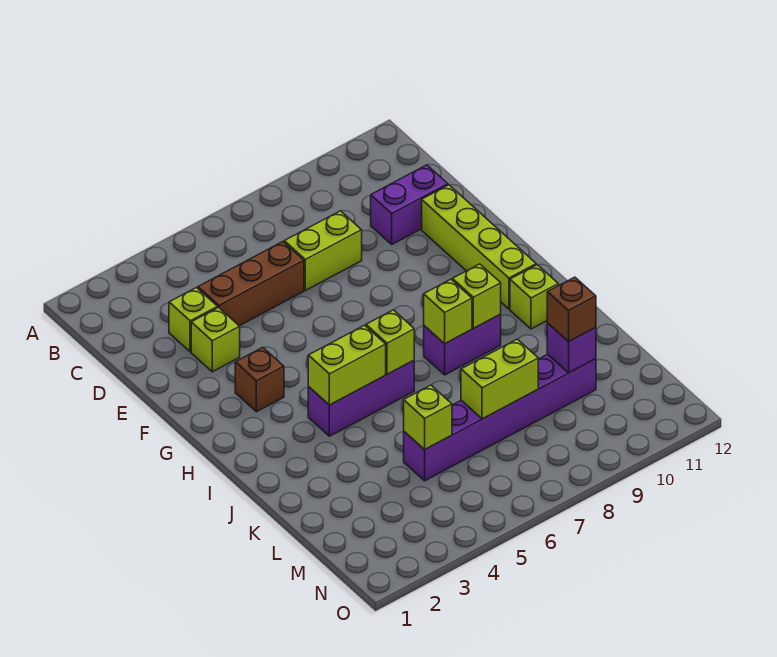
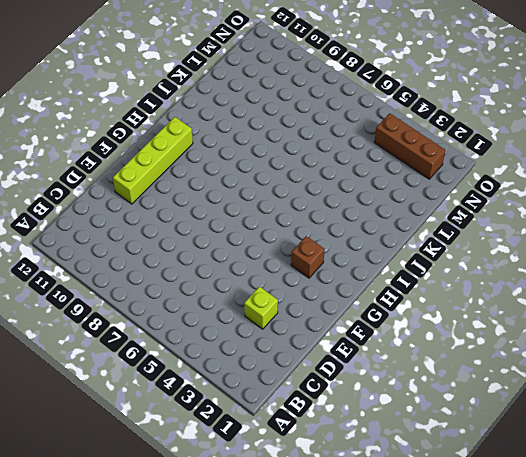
brown brick N2:N4 level 1 -> brown brick D4:D6 level 1
none -> lime brick D7:D8 level 1
none -> purple brick D10:D11 level 1
none -> lime brick E3 level 1

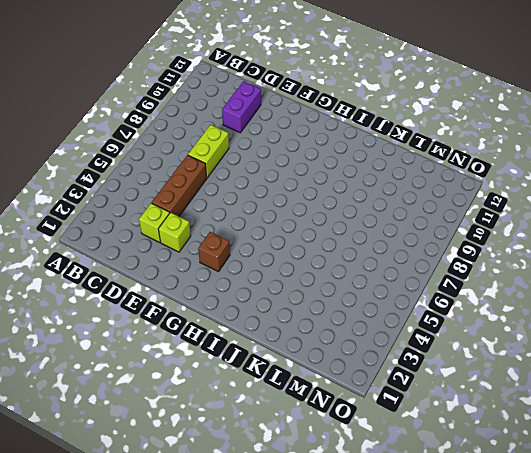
none -> lime brick E11:H11 level 1
none -> purple brick I4:I6 level 1
none -> purple brick I8:I9 level 1

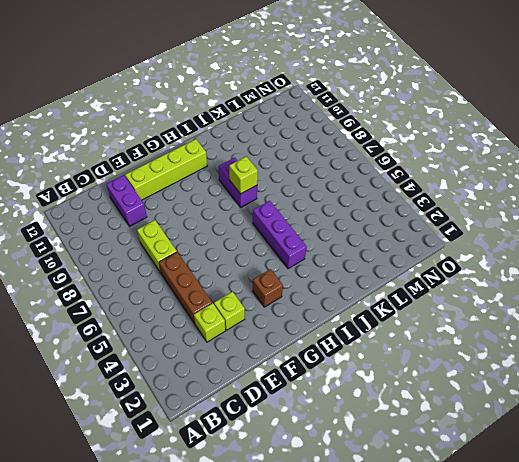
none -> lime brick I11 level 1
none -> purple brick L5:L10 level 1
none -> lime brick I4:I5 level 2

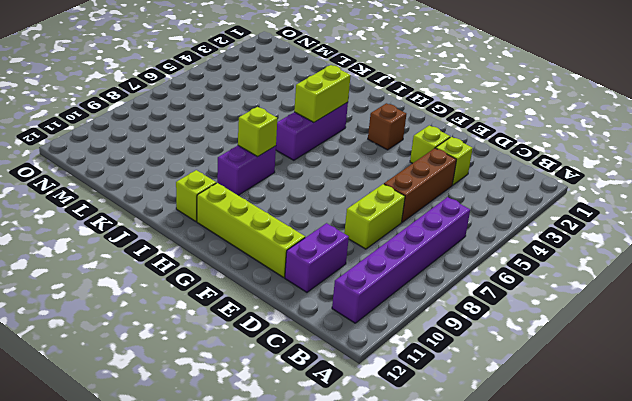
purple brick B6:B11 level 1 -> purple brick L5:L10 level 1
none -> lime brick I6 level 2
none -> lime brick I9 level 2
none -> lime brick L5 level 2

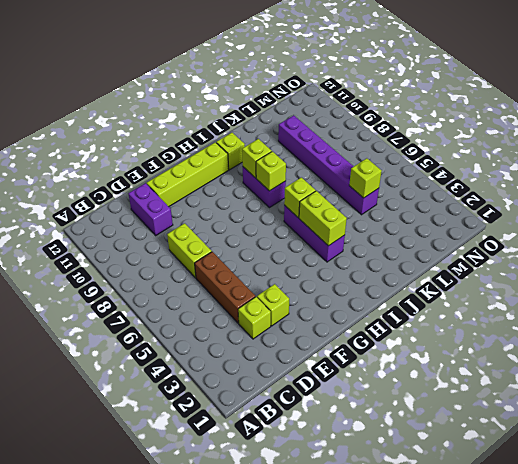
none -> brown brick G3 level 1
none -> lime brick L7:L8 level 2
none -> purple brick L10 level 2

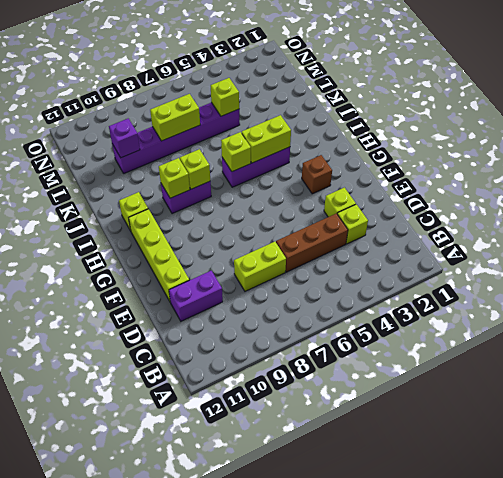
none -> brown brick L10 level 3

